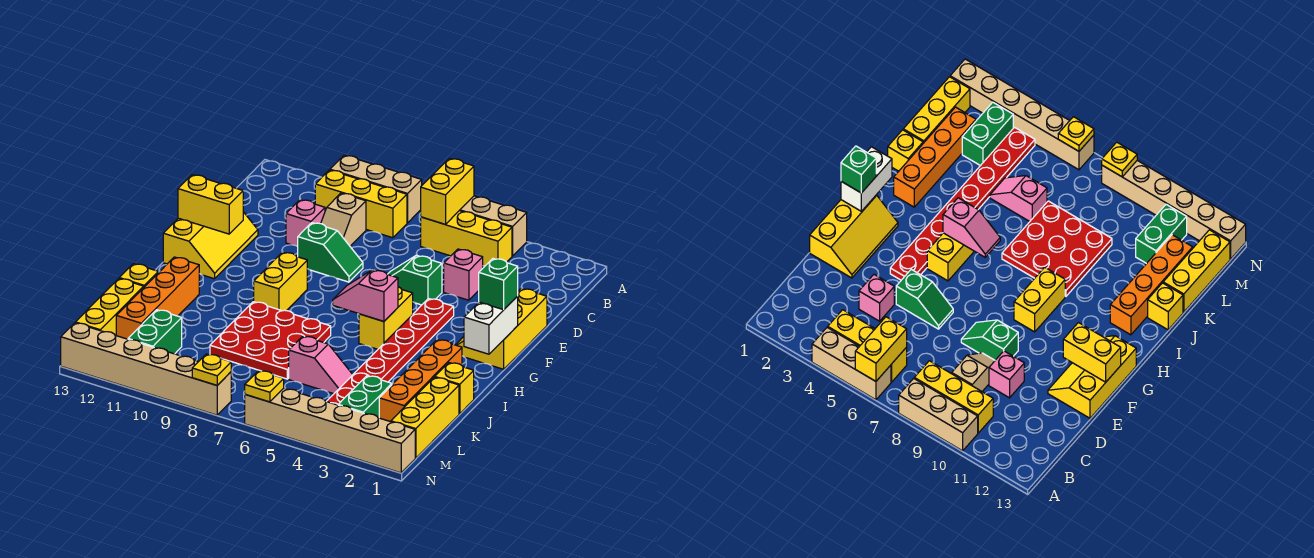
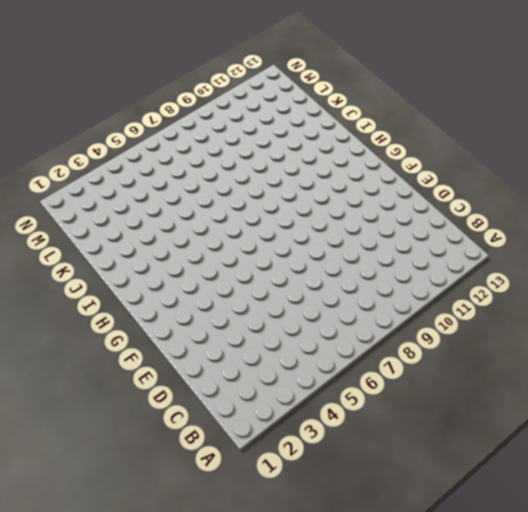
none -> tan brick A4:A6 level 1
none -> tan brick A8:A10 level 1
none -> yellow brick B4:B6 level 1
none -> yellow brick B8:B10 level 1

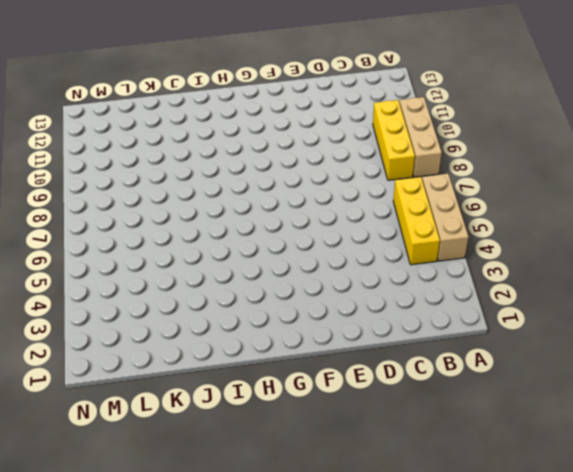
none -> tan slope C9:D9 level 1 top C
none -> pink brick D4 level 1
none -> pink brick D10 level 1
none -> yellow slope E1:G2 level 1 top 1

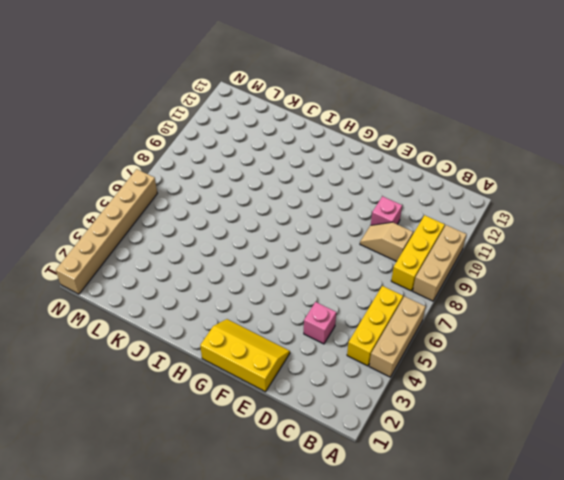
none -> green slope E5:E6 level 1 top 5
none -> green slope E8:E9 level 1 top 9
none -> yellow slope E12:G13 level 1 top 13
none -> red plate F4:M4 level 1

